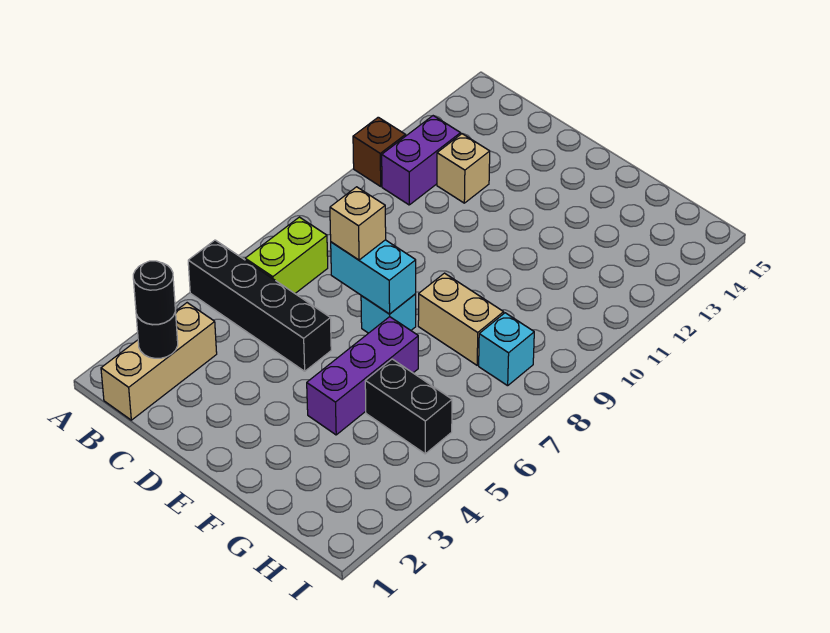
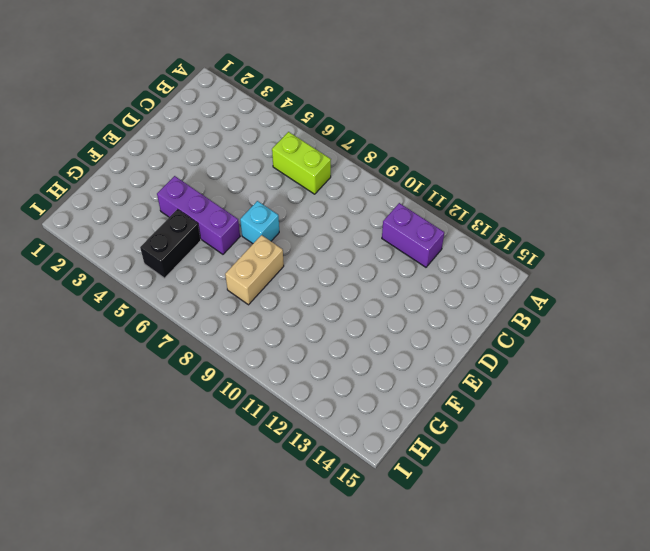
none -> black brick A5:D5 level 1
none -> brown brick A11 level 1
none -> tan brick B1:B3 level 1

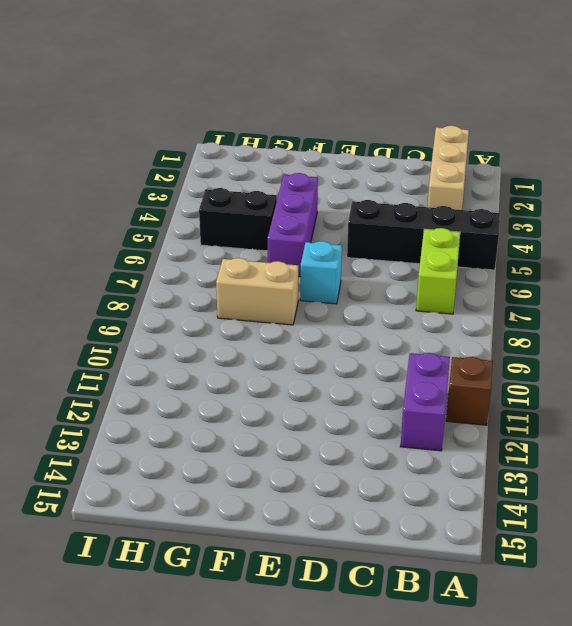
none -> tan brick C12 level 1
none -> cyan brick H8 level 1
none -> black round brick B2 level 2

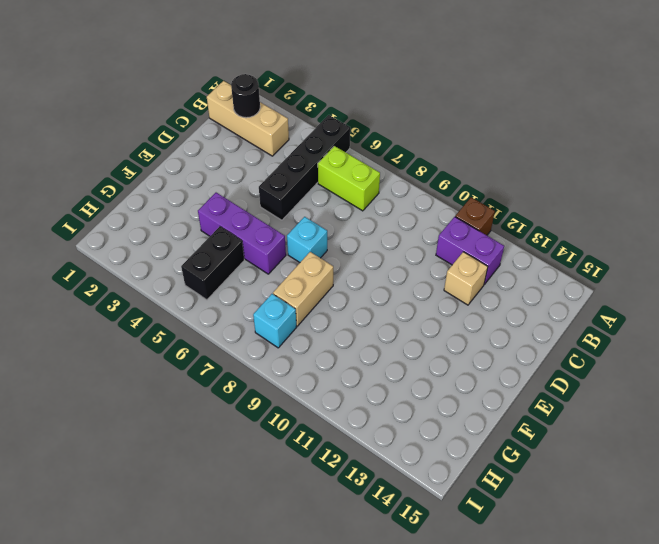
none -> cyan brick D7:E7 level 2
none -> black round brick B2 level 3
none -> tan brick D7 level 3

